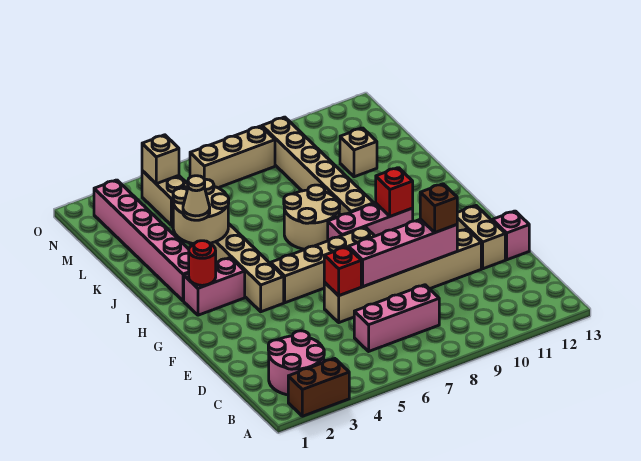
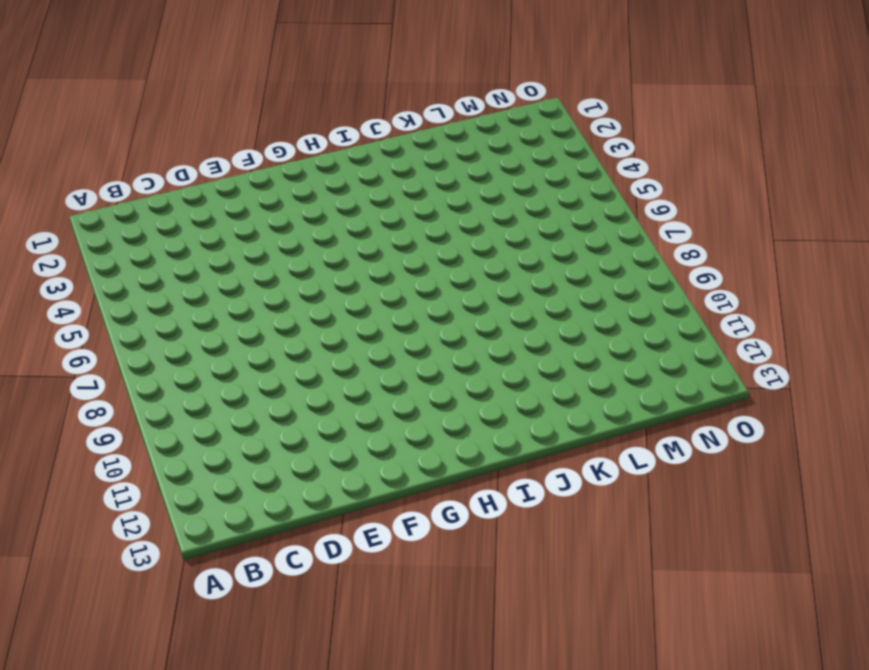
none -> brown brick A2:A3 level 1
none -> pink round brick B2:C3 level 1
none -> pink brick C6:C8 level 1

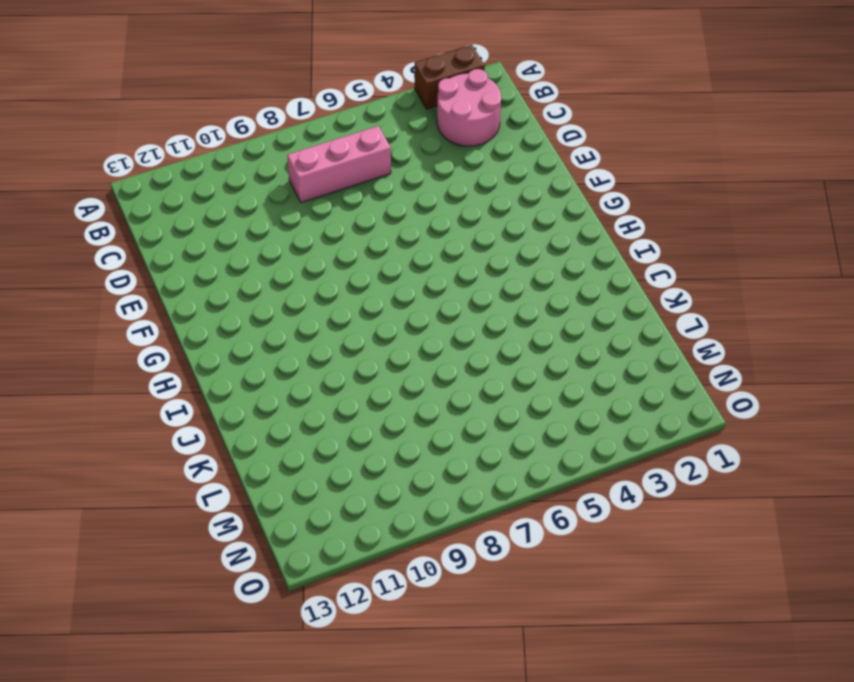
none -> tan brick E6:E11 level 1
none -> tan brick E12:F12 level 1
none -> pink brick E13 level 1

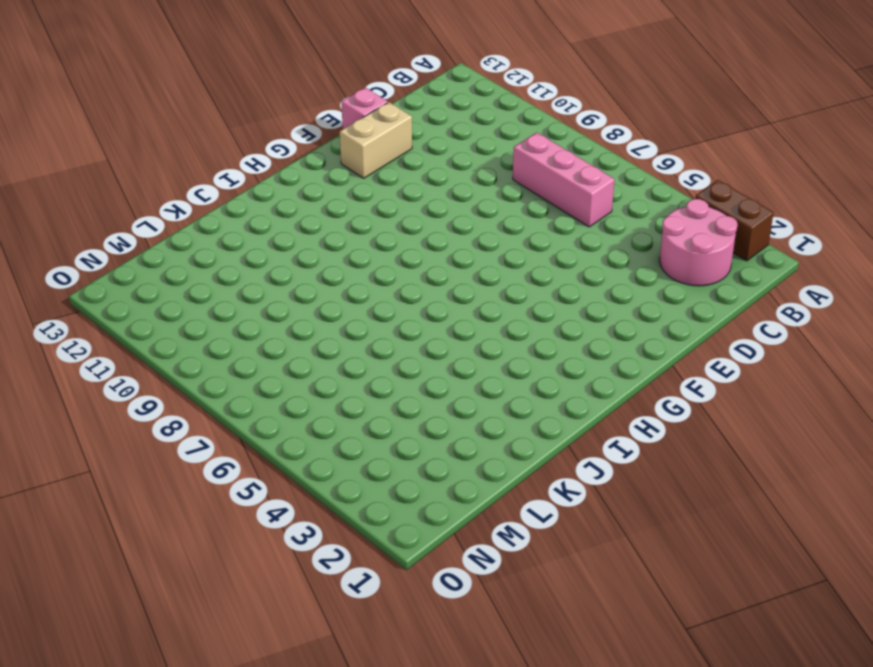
none -> tan brick E6:E11 level 1
none -> tan brick G4:L4 level 1
none -> tan brick G5:G8 level 1

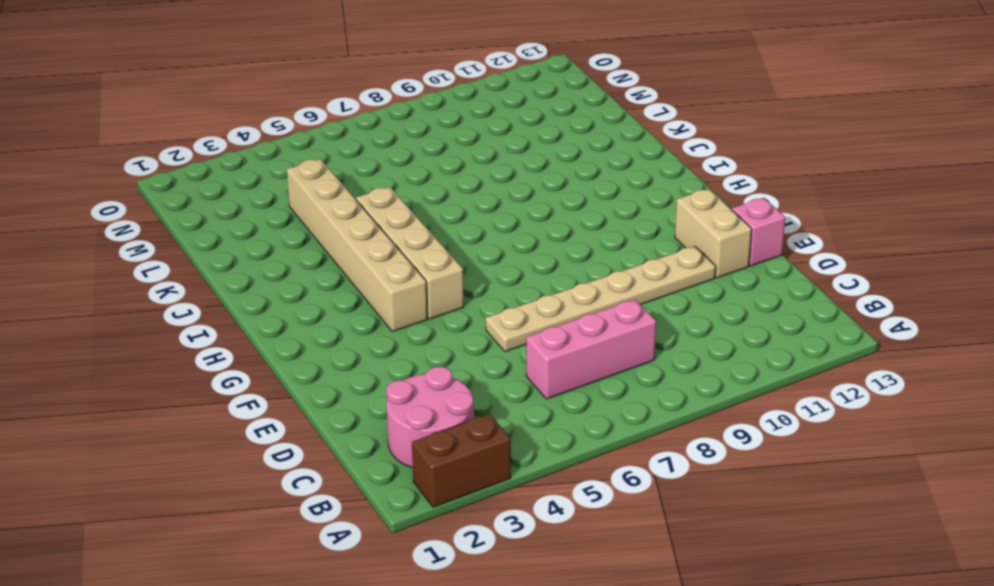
tan plate E6:E11 level 1 -> tan brick E6:E11 level 1
tan brick G5:J5 level 1 -> tan brick G5:G8 level 1
none -> pink brick H2:H3 level 1
none -> pink brick H8:H10 level 1
none -> pink brick I2:N2 level 1

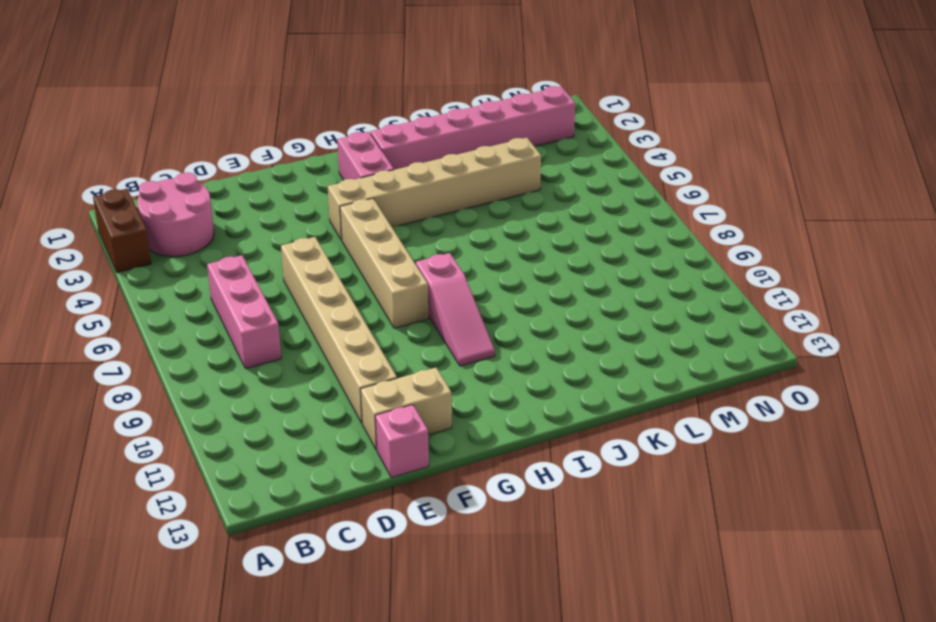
pink slope H8:H10 level 1 top 8 -> pink brick H8:H10 level 1
none -> tan round brick I7:J8 level 1
none -> tan brick I9:N9 level 1
none -> tan brick L11 level 1

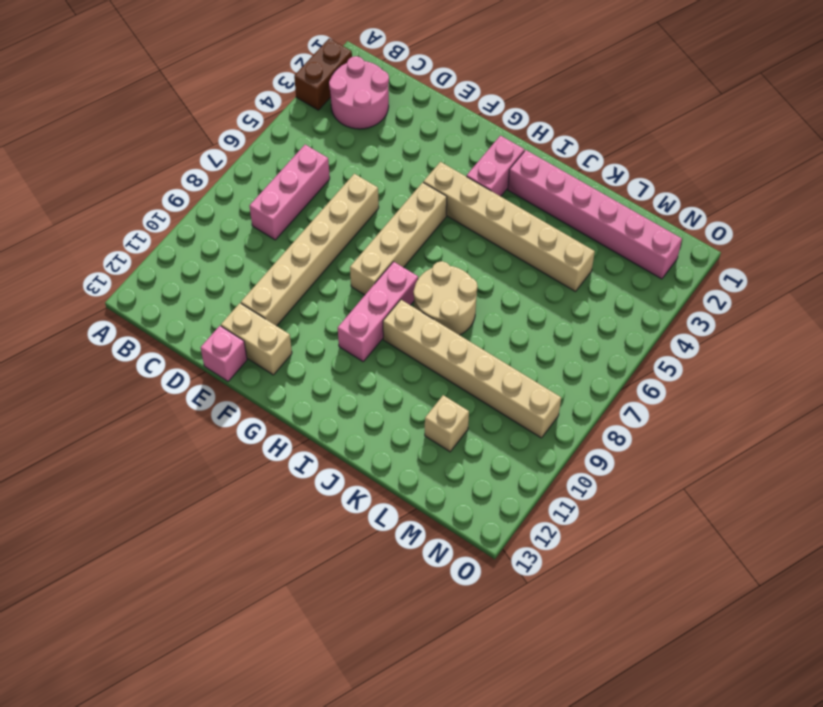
none -> tan brick M4:N4 level 1
none -> tan brick N6:N8 level 1
none -> red brick E6 level 2

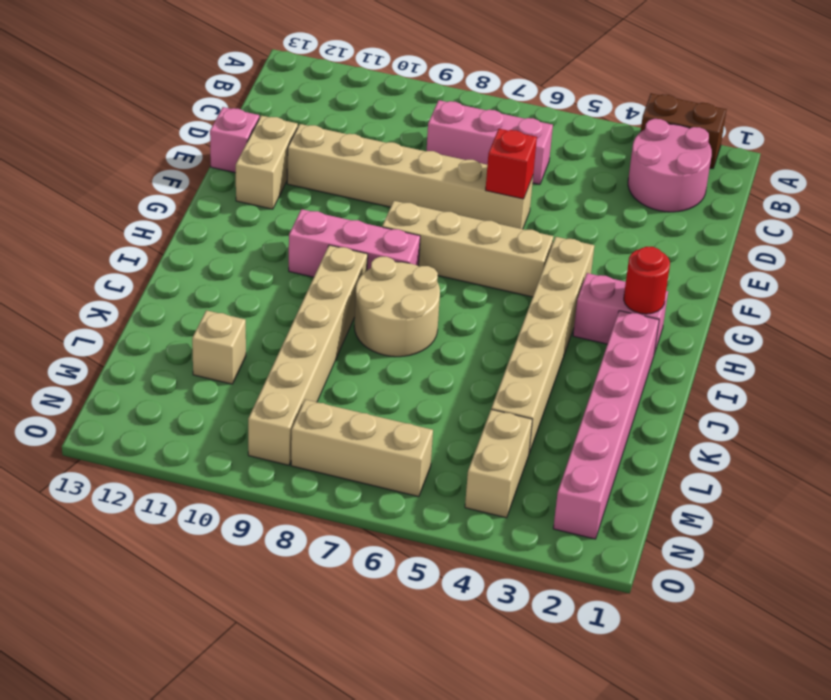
none -> pink brick E7:E10 level 2
none -> red brick H10 level 2
none -> tan round brick J3:K4 level 2

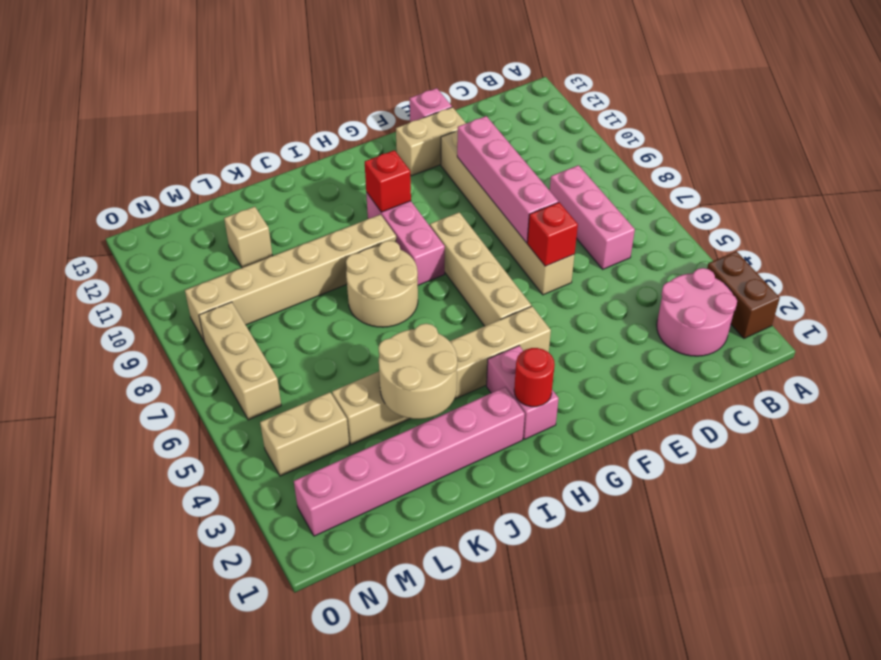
none -> tan brick N4 level 2
none -> brown brick E10 level 3
none -> tan cone J3 level 3

